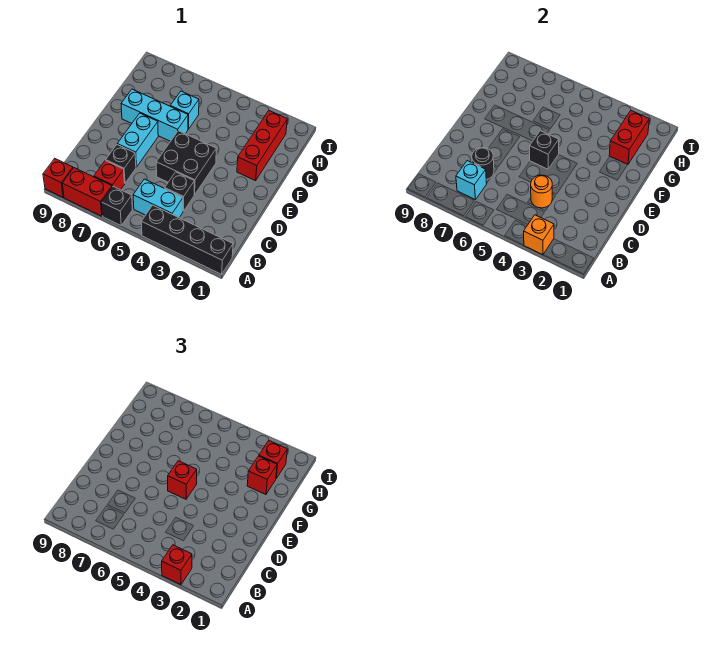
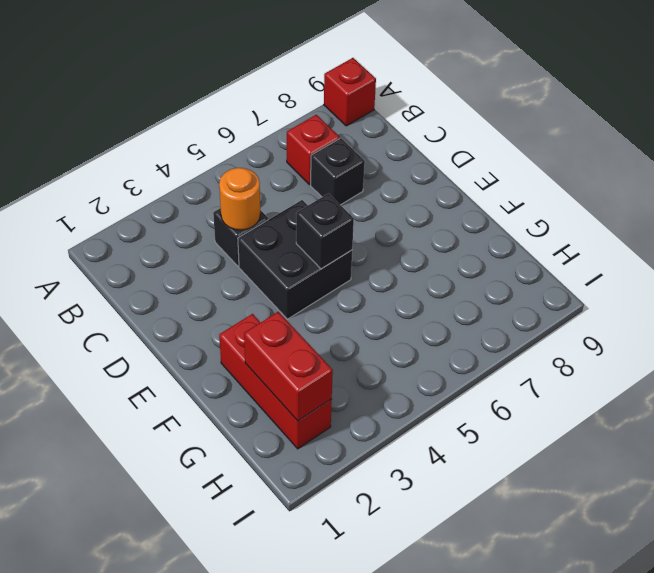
none -> black brick A1:A4 level 1
none -> black brick A6 level 1
none -> red brick A7:A8 level 1

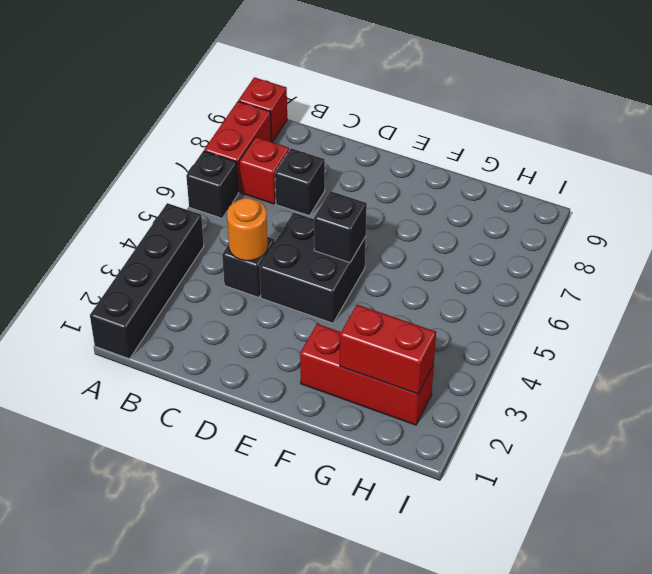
none -> cyan brick B4:B5 level 1
none -> cyan brick D7:E7 level 1
none -> cyan brick F6:F8 level 1

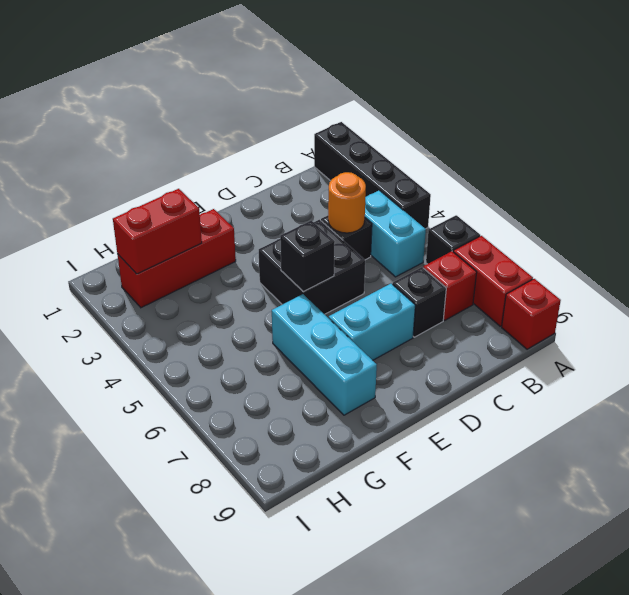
none -> cyan brick G6 level 1
none -> orange brick A3 level 2
none -> cyan brick B7 level 2

